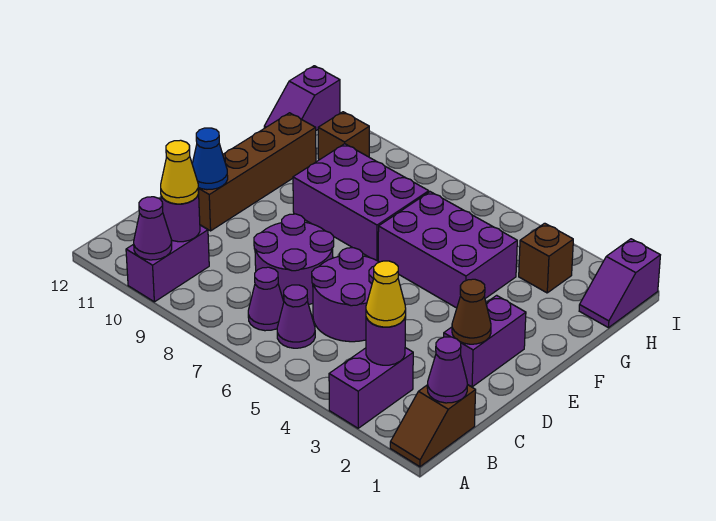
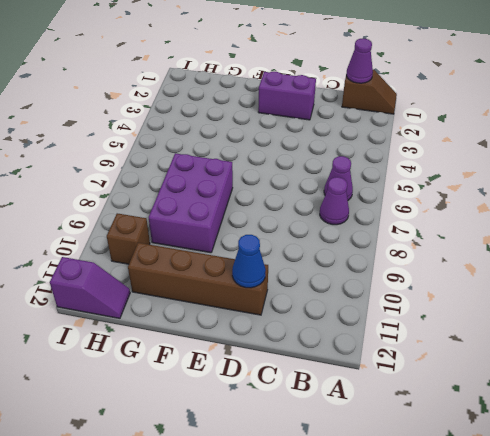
none -> purple brick A3:B3 level 1
none -> purple brick A10:B10 level 1
none -> purple round brick C5:D6 level 1

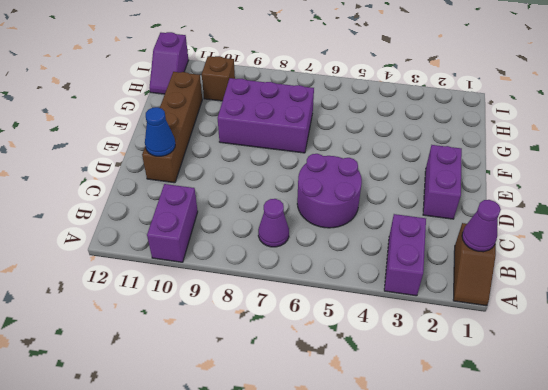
none -> purple cone B6 level 1
none -> purple round brick C7:D8 level 1
none -> purple brick F4:G6 level 1

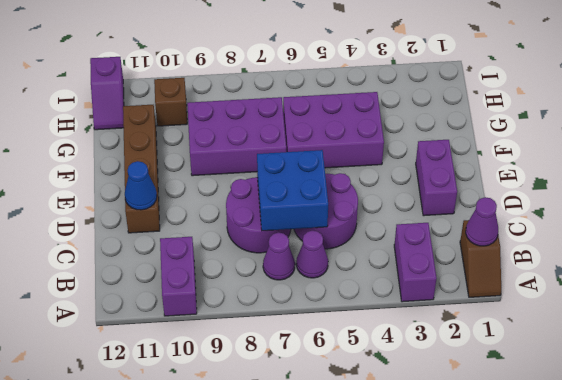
blue brick C6:D7 level 2 -> none
none -> purple slope H1:I1 level 1 top I
none -> brown brick H3 level 1
none -> purple cone A10 level 2

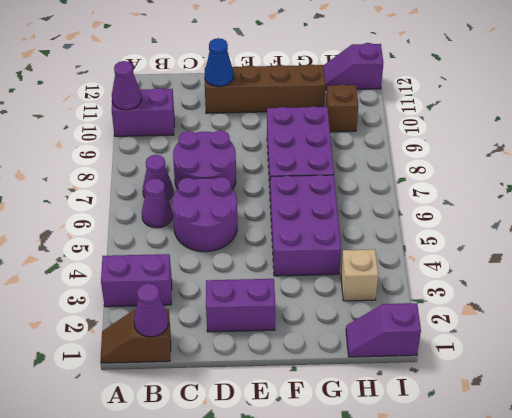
tan brick H3 level 1 -> brown brick H3 level 1
none -> purple round brick B3 level 2
none -> purple round brick B10 level 2
none -> brown cone D2 level 2

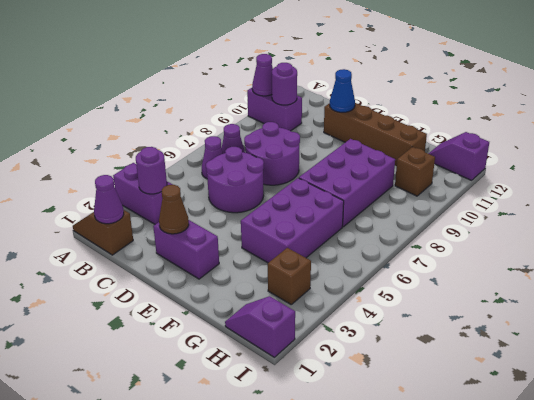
none -> yellow cone B3 level 3
none -> yellow cone B10 level 3

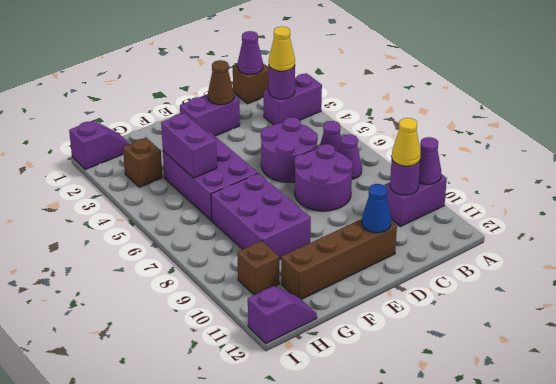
purple brick G4:G5 level 2 -> none

